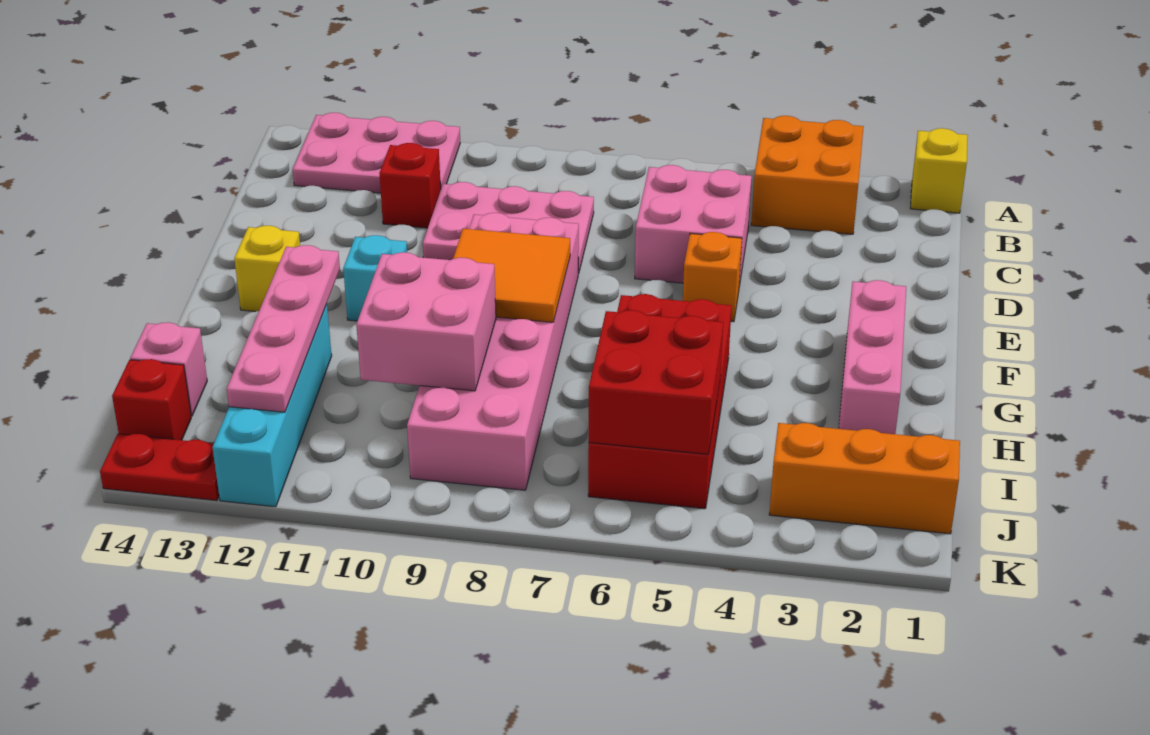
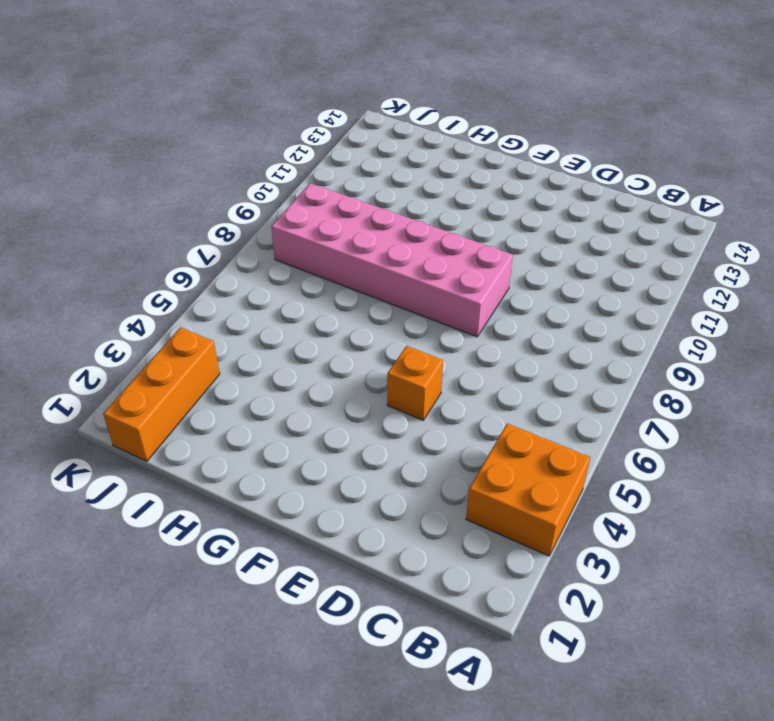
none -> yellow brick A1 level 1
none -> pink plate A11:B13 level 1
none -> pink brick C5:D6 level 1

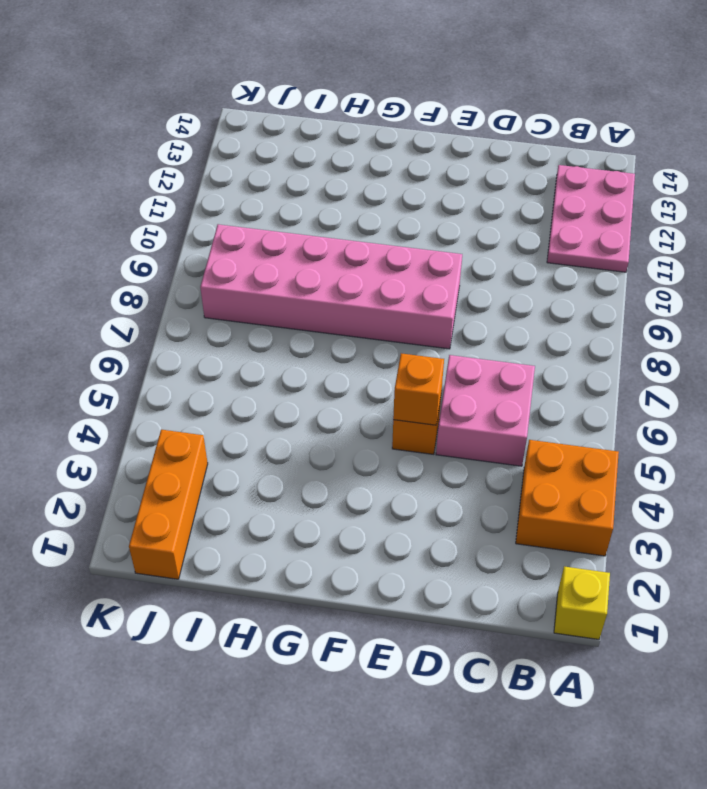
orange brick E5 level 2 -> none
none -> pink plate C8:D10 level 1
none -> red brick C11 level 1
none -> pink brick F2:H2 level 1

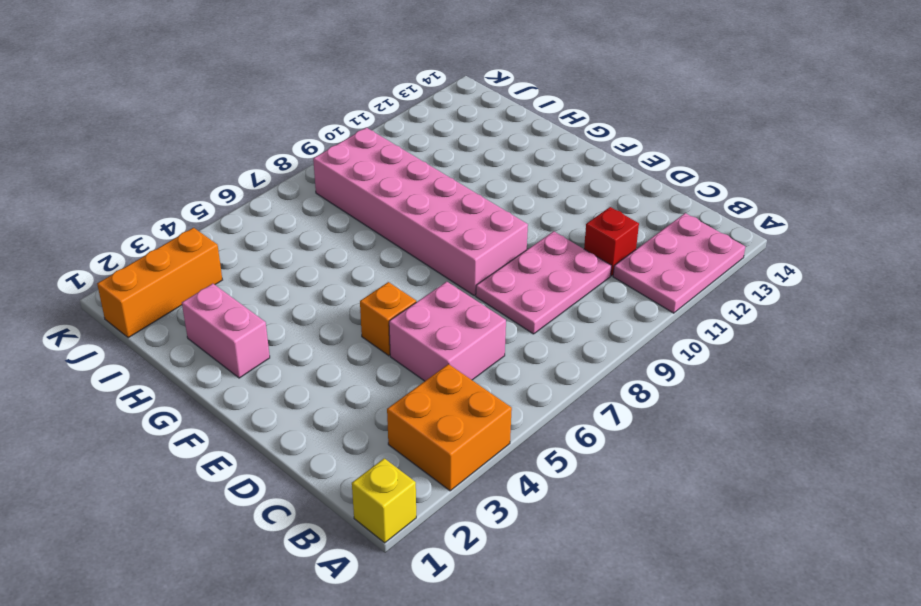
pink brick G2:H2 level 1 -> pink brick F2:H2 level 1
none -> cyan brick F11 level 1
none -> yellow brick F13 level 1
none -> red brick G5:J6 level 1

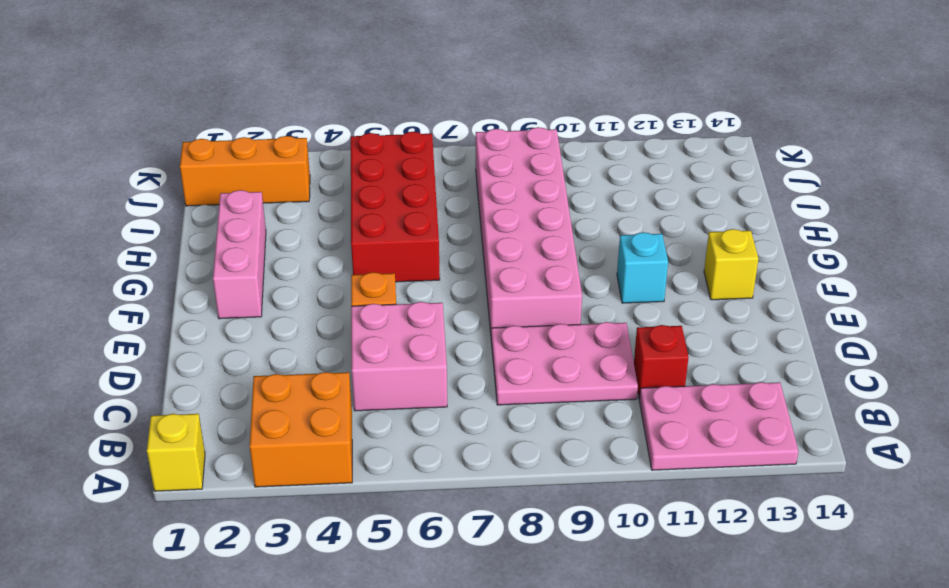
none -> cyan brick H12:K12 level 1
none -> pink brick I14 level 1
none -> red brick J14 level 1

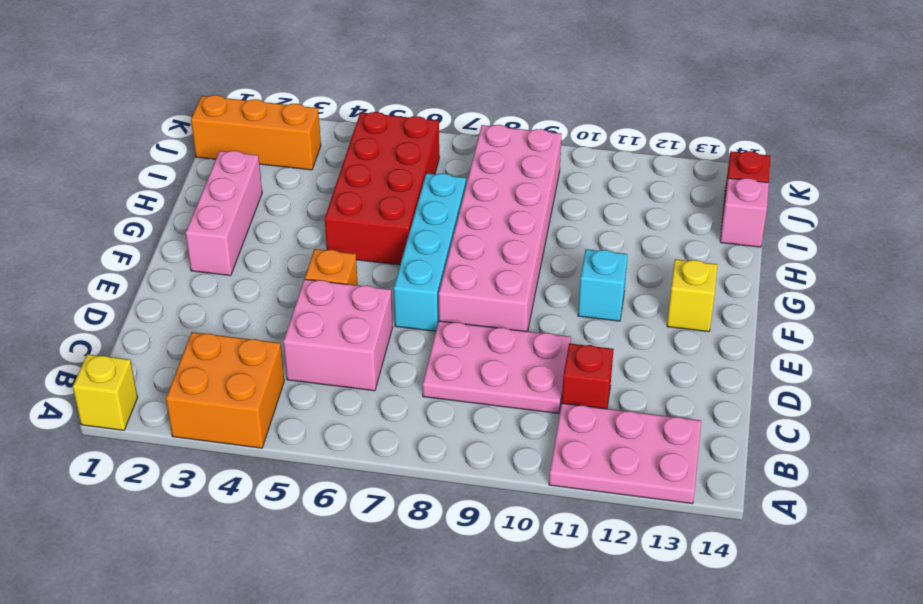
cyan brick E7:H7 level 1 -> cyan brick H12:K12 level 1
none -> red plate K13:K14 level 1
none -> orange tile F8:G9 level 2
none -> pink plate G12:J12 level 2

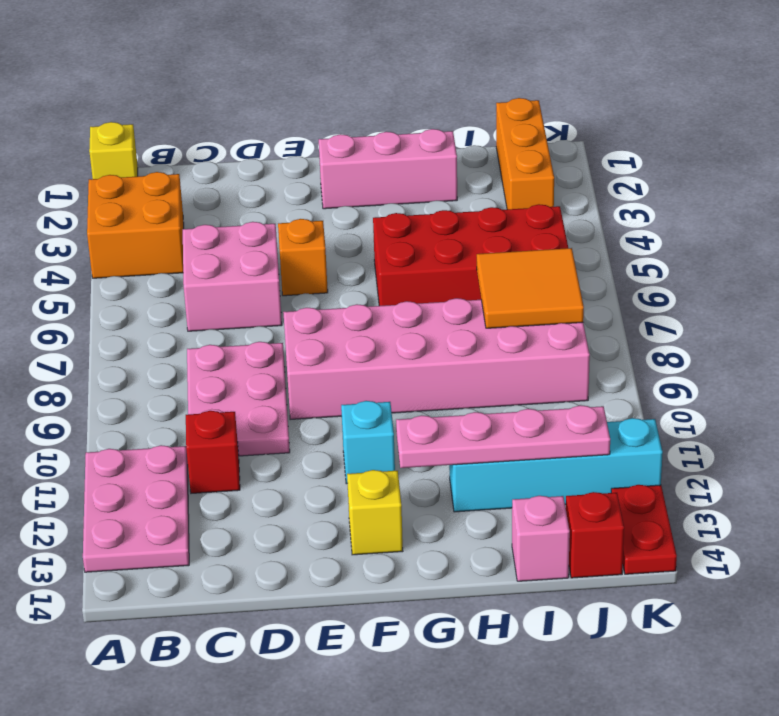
orange tile I7:J8 level 2 -> orange tile F8:G9 level 2
none -> pink brick H9:I10 level 2
none -> red brick I5:J6 level 2

